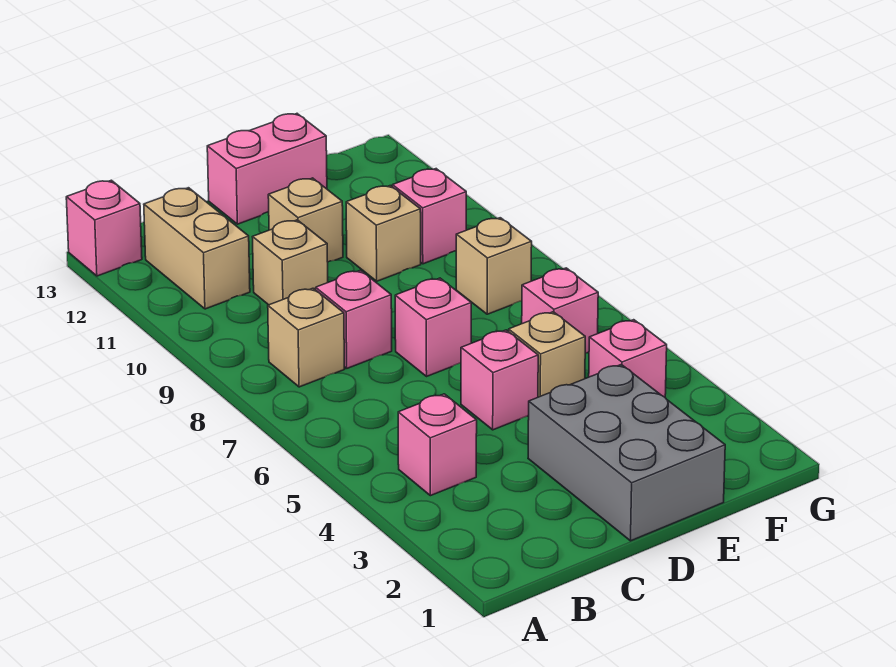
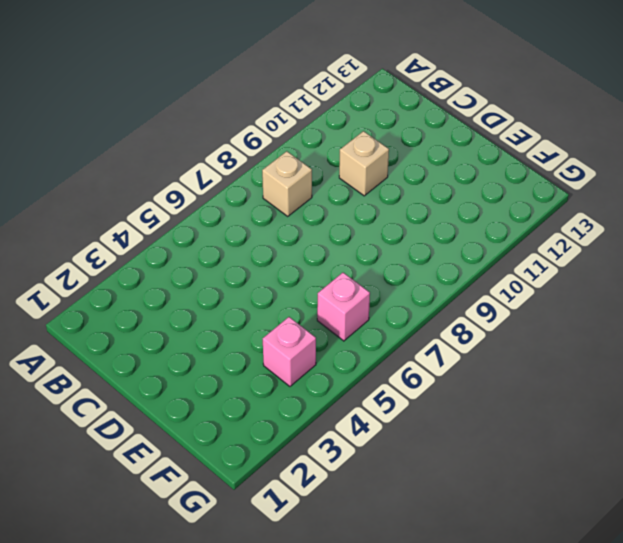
none -> pink brick A13 level 1
none -> pink brick B4 level 1
none -> tan brick B11:B12 level 1

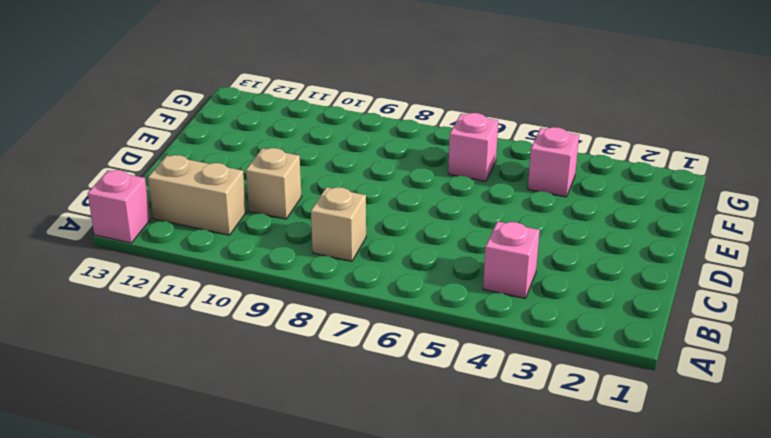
none -> pink brick C8 level 1
none -> grey brick D1:E3 level 1
none -> pink brick D5 level 1

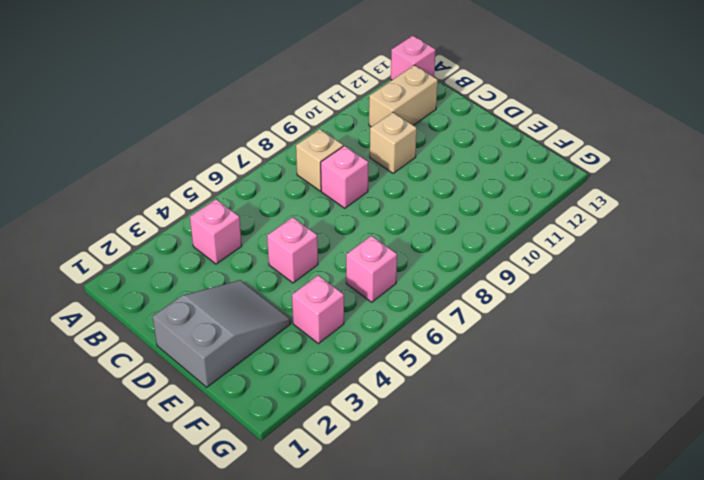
grey slope D1:E3 level 1 top 1 -> grey brick D1:E3 level 1
none -> pink brick D7 level 1
none -> tan brick D11 level 1
none -> pink brick D13:E13 level 1

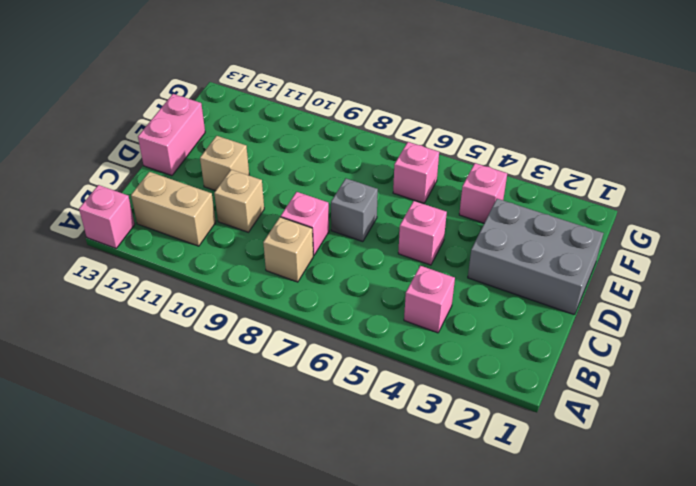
grey brick D7 level 1 -> pink brick D7 level 1
none -> tan brick E5 level 1
none -> tan brick E10 level 1
none -> tan brick F8 level 1

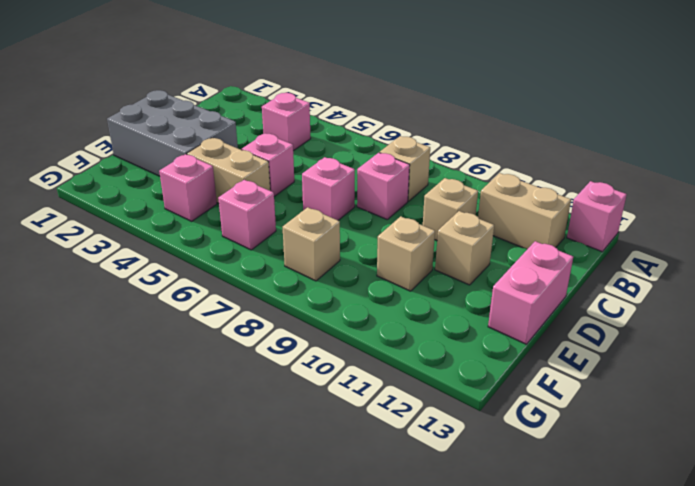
tan brick E4:E5 level 1 -> tan brick E5 level 1
none -> pink brick F10 level 1

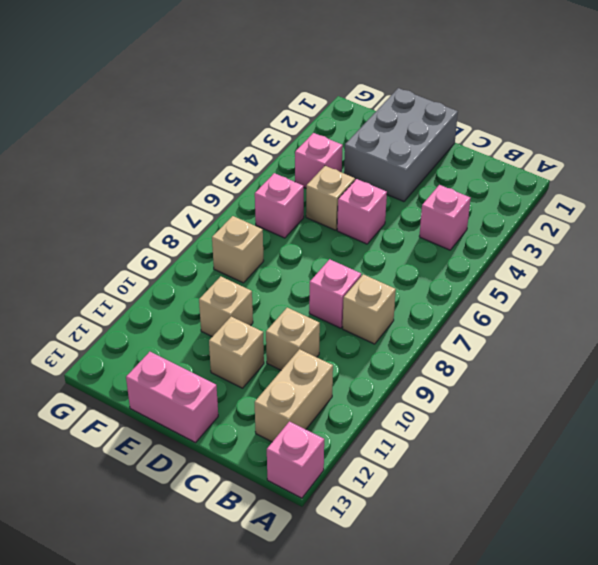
none -> pink brick D7 level 1
none -> pink brick F10 level 1

